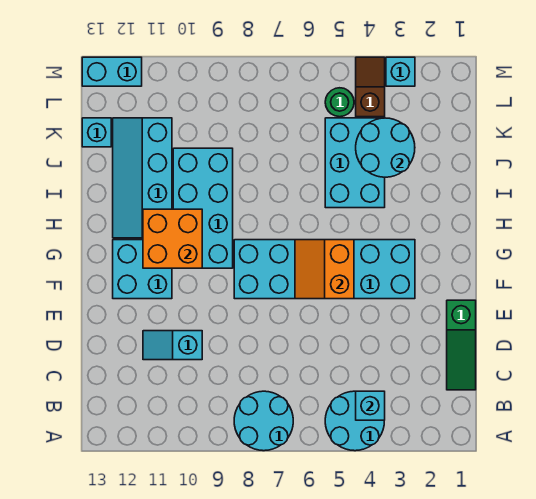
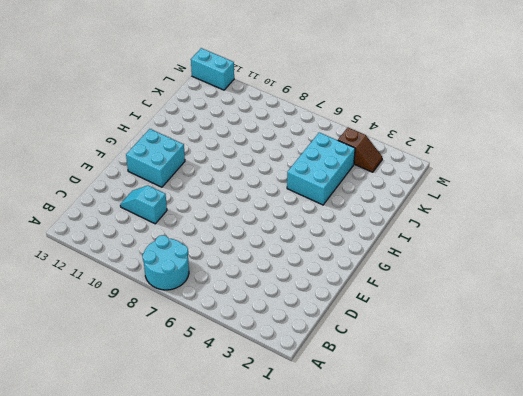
brown slope L3:L4 level 1 top 4 -> brown slope L4:M4 level 1 top L
none -> cyan round brick A4:B5 level 1
none -> green slope C1:E1 level 1 top E
none -> cyan brick F3:G8 level 1

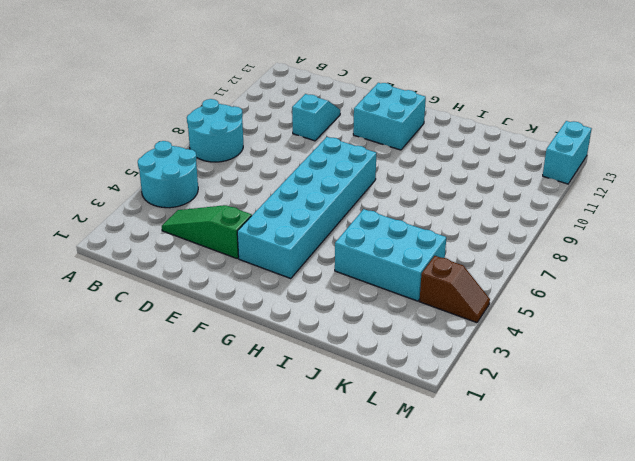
green slope C3:E3 level 1 top E -> green slope C1:E1 level 1 top E
none -> cyan brick G9:J10 level 1
none -> cyan slope H11:K12 level 1 top 11
none -> cyan brick K13 level 1

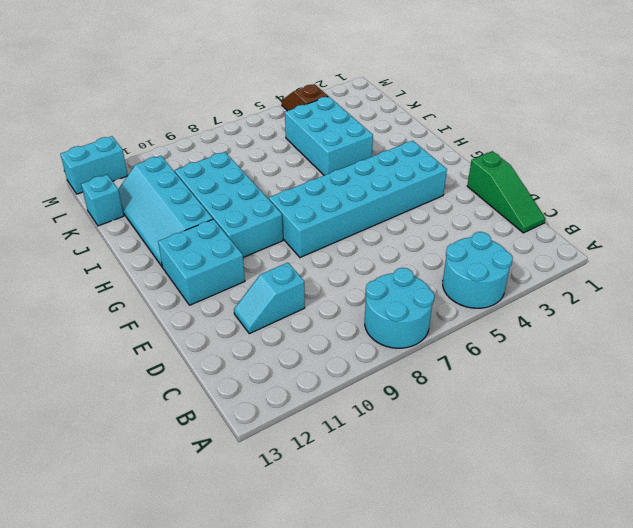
none -> green round brick L5 level 1
none -> cyan brick M3 level 1
none -> cyan brick B4 level 2

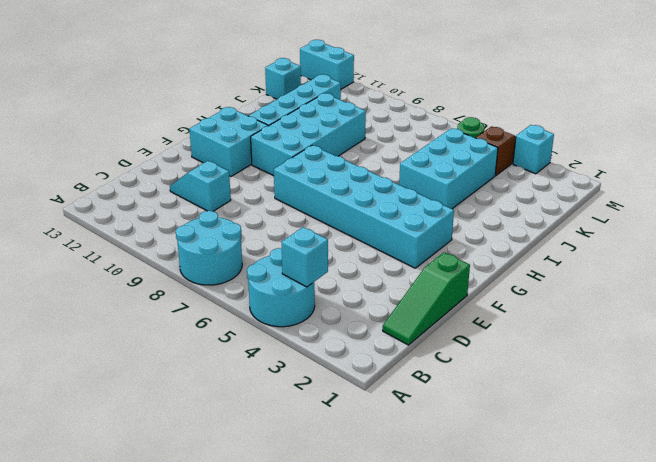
none -> orange slope F5:G6 level 2 top 5
none -> orange brick G10:H11 level 2
none -> cyan round brick J3:K4 level 2

